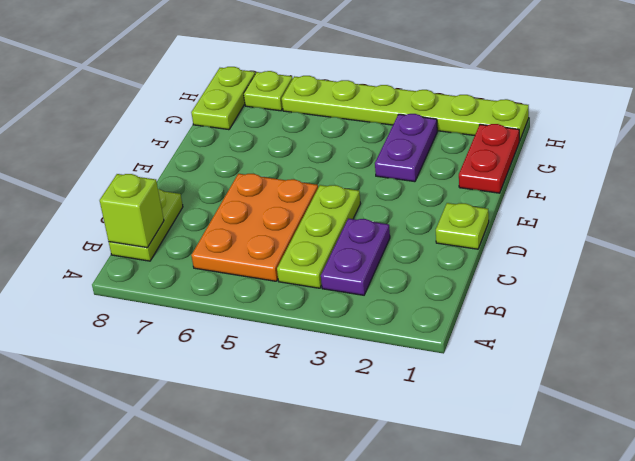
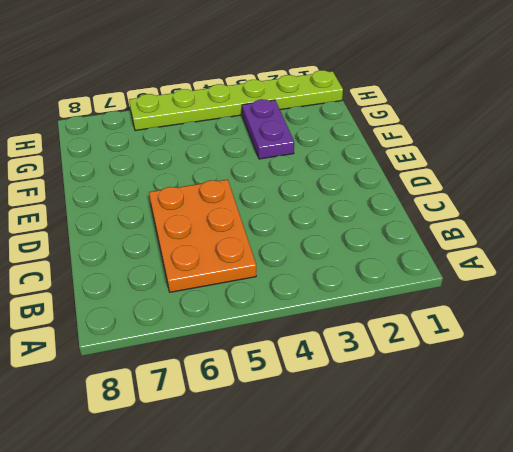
none -> purple plate B3:C3 level 1
none -> lime plate B4:D4 level 1

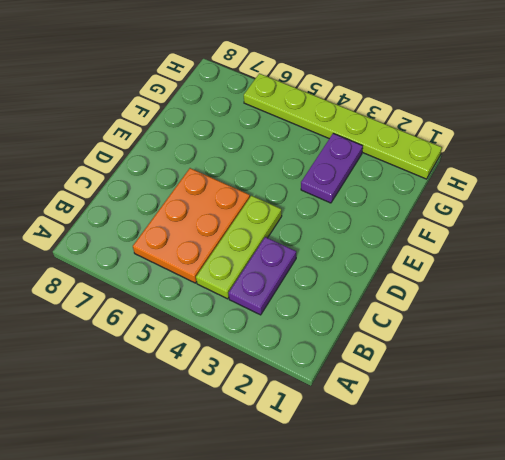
none -> lime plate B8:C8 level 1
none -> lime plate D1 level 1

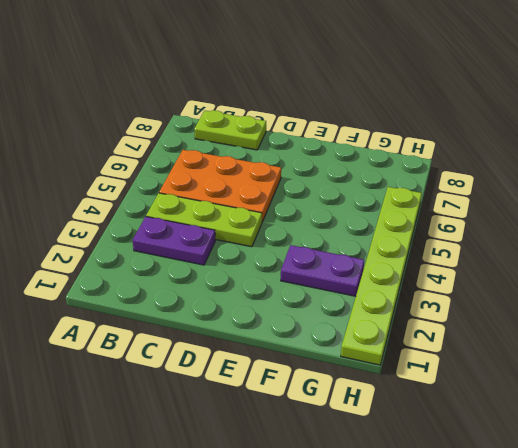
none -> lime plate D1 level 1
none -> red plate F1:G1 level 1

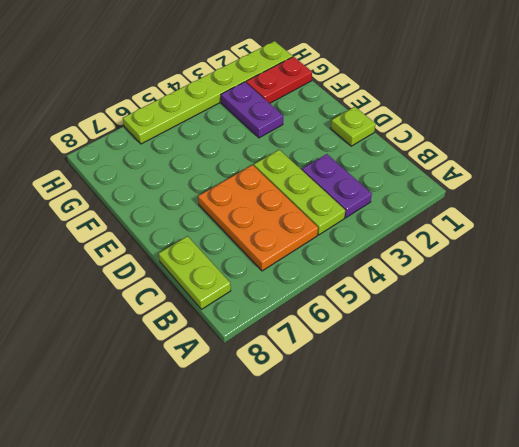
red plate G1:G2 level 1 -> red plate F1:G1 level 1
none -> lime plate G8:H8 level 1
none -> lime plate H7 level 1

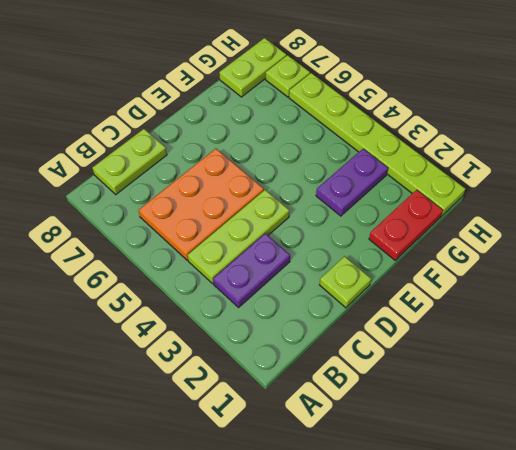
none -> lime brick B8 level 2

